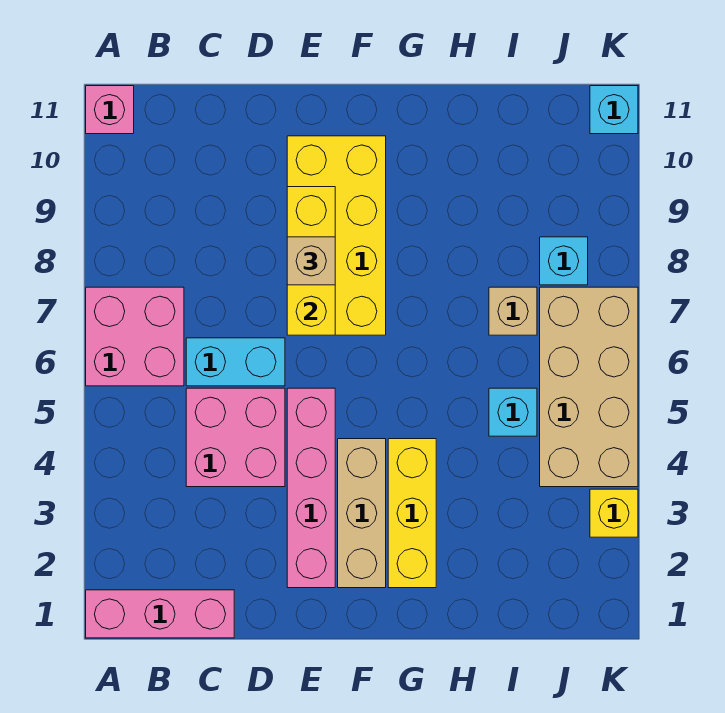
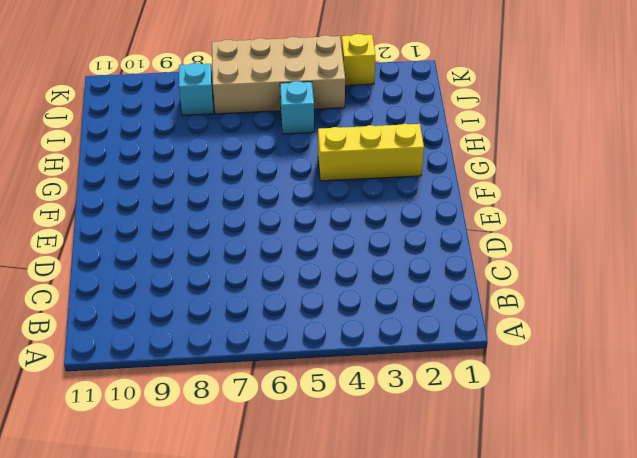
none -> pink brick A1:C1 level 1
none -> pink brick A6:B7 level 1
none -> pink brick A11 level 1

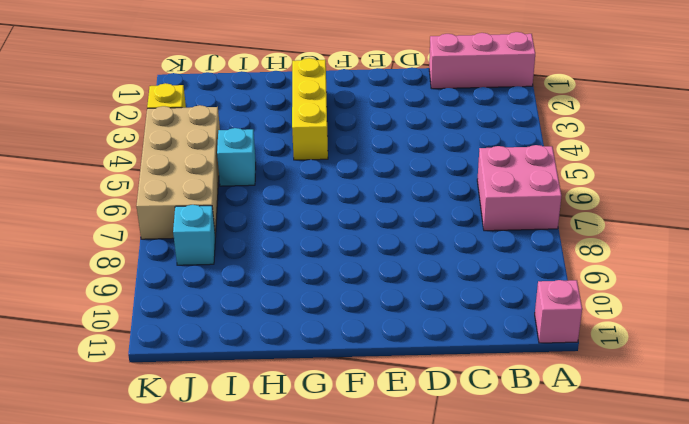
none -> pink brick C4:D5 level 1
none -> cyan brick C6:D6 level 1
none -> pink brick E2:E5 level 1

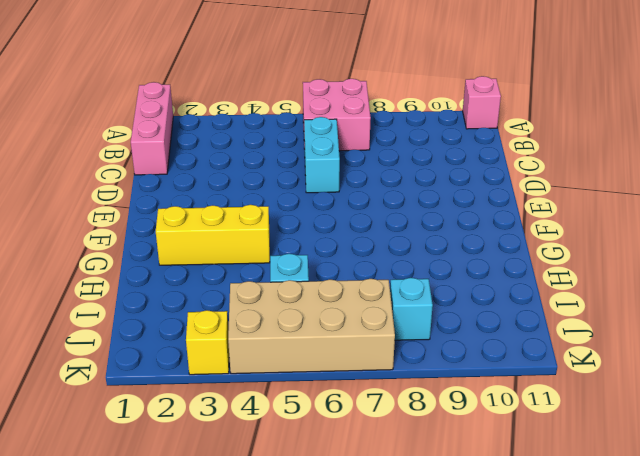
none -> pink brick C4:D5 level 1
none -> pink brick E2:E5 level 1
none -> yellow brick E7:F10 level 1

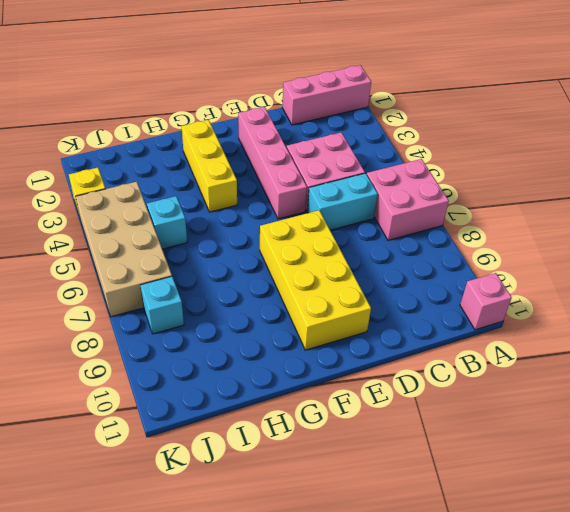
none -> tan brick F2:F4 level 1
none -> tan brick I7 level 1
none -> cyan brick K11 level 1

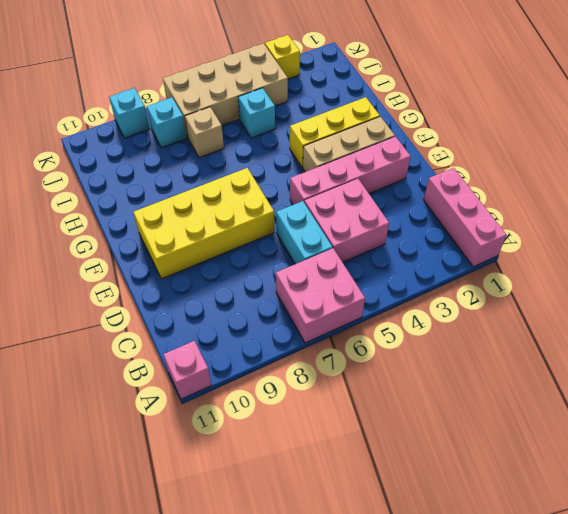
cyan brick K9 level 1 -> cyan brick K11 level 1
none -> yellow brick E7:E9 level 2
none -> tan brick E8 level 3

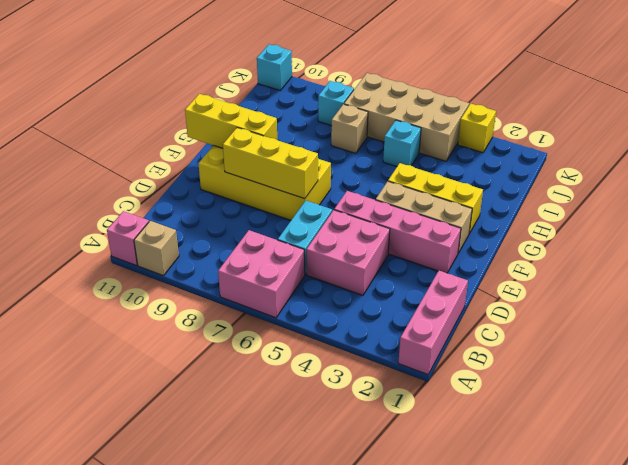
tan brick A10 level 1 -> tan brick E8 level 3
yellow brick F9:F11 level 2 -> none

